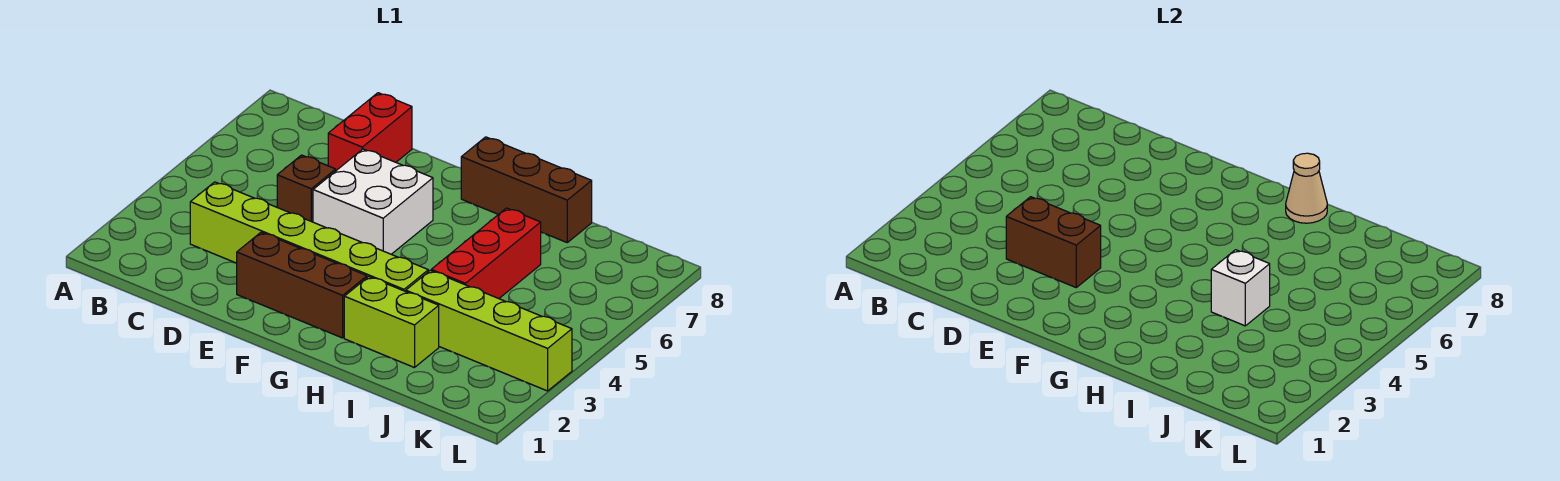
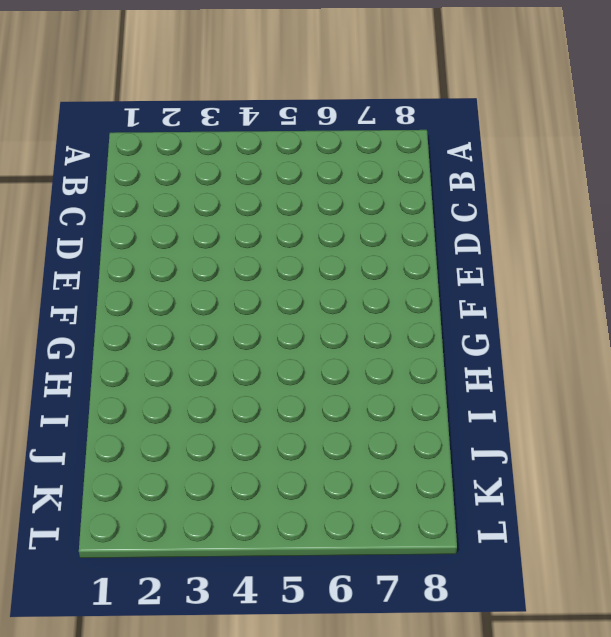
none -> lime brick C3:H3 level 1
none -> brown brick D5 level 1
none -> red brick D7:D8 level 1

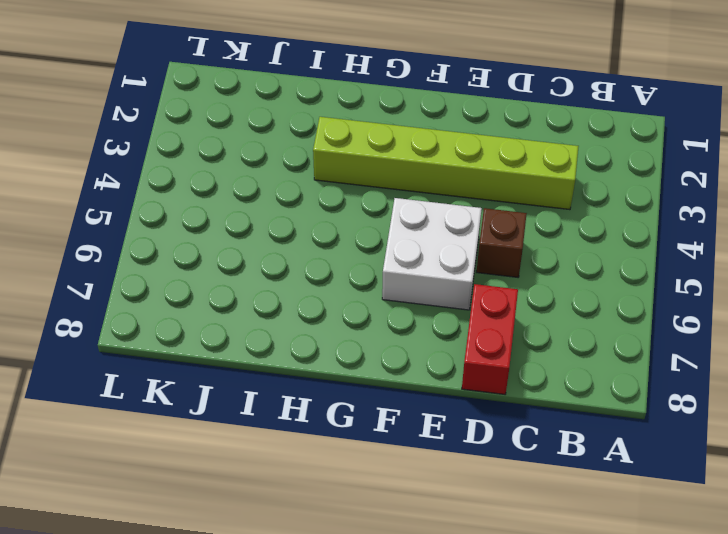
none -> brown brick E2:G2 level 1
none -> brown brick G8:I8 level 1
none -> lime brick H2:I2 level 1

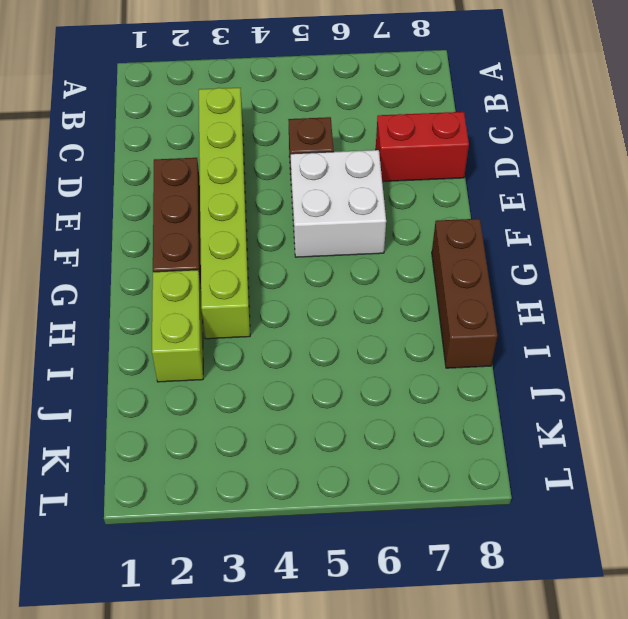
none -> lime brick I3:L3 level 1
none -> red brick I4:I6 level 1
none -> brown brick D3:E3 level 2

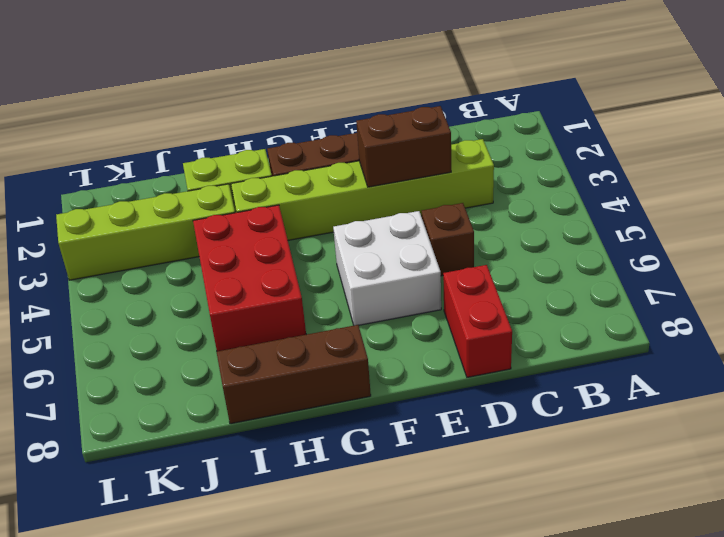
red brick H4:I6 level 1 -> red brick I4:I6 level 1
none -> tan cone H8 level 2
none -> white brick I4 level 2

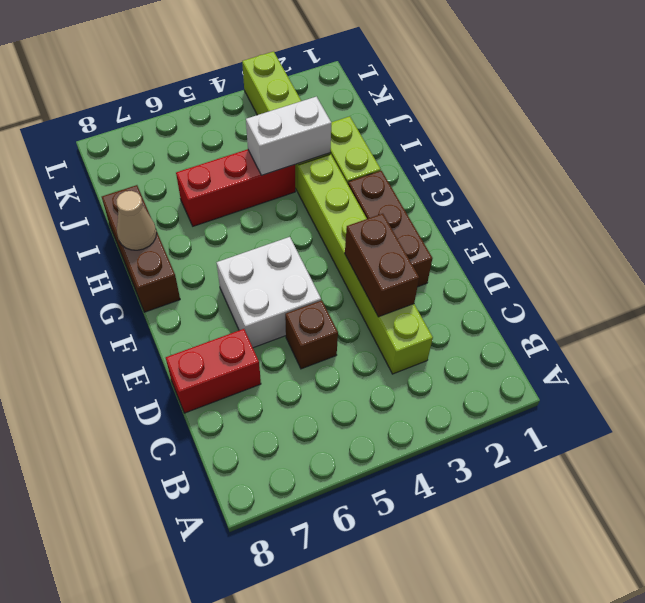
white brick I3:I4 level 2 -> white brick I4 level 2

